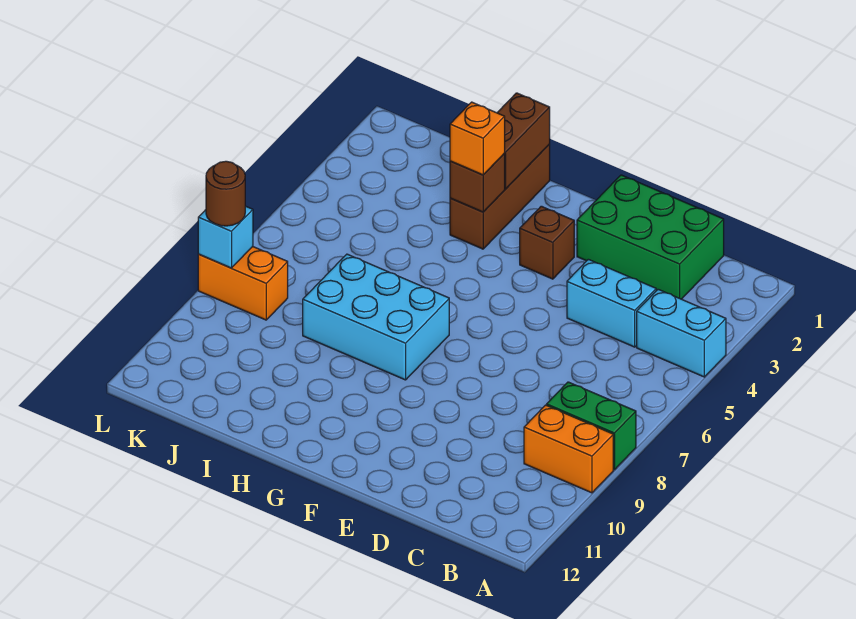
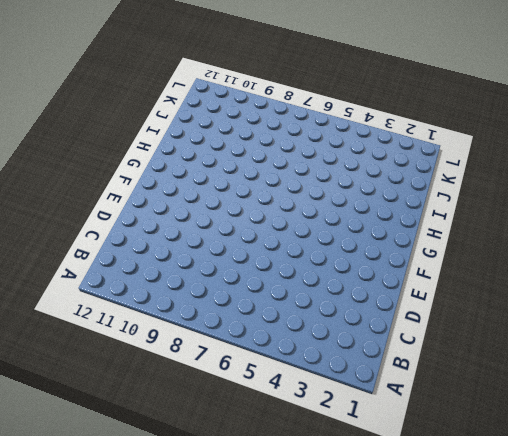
none -> cyan brick A4:B4 level 1
none -> green brick A8:B8 level 1
none -> orange brick A9:B9 level 1

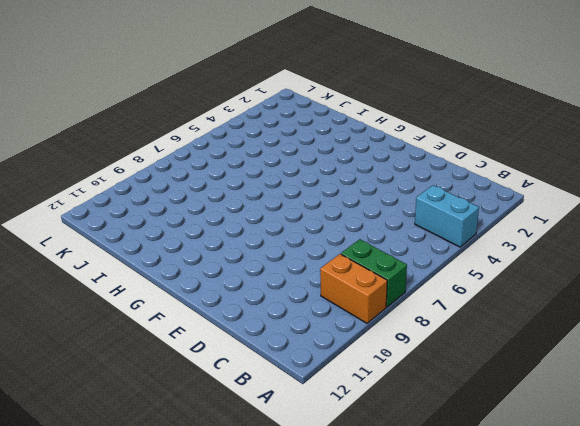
none -> green brick C1:E2 level 1
none -> cyan brick C4:D4 level 1
none -> brown brick F3 level 1

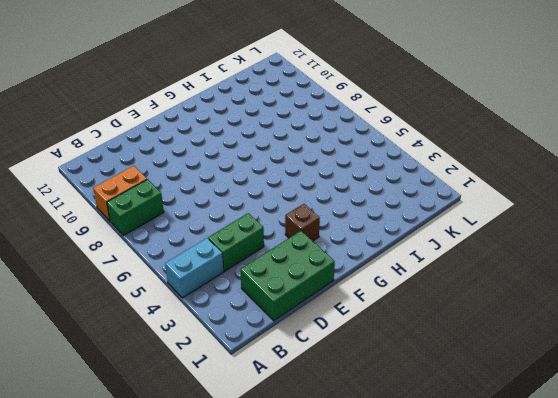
green brick C4:D4 level 1 -> cyan brick C4:D4 level 1
none -> cyan brick G7:I8 level 1
none -> brown brick H1:H3 level 1
none -> orange brick K8:L8 level 1

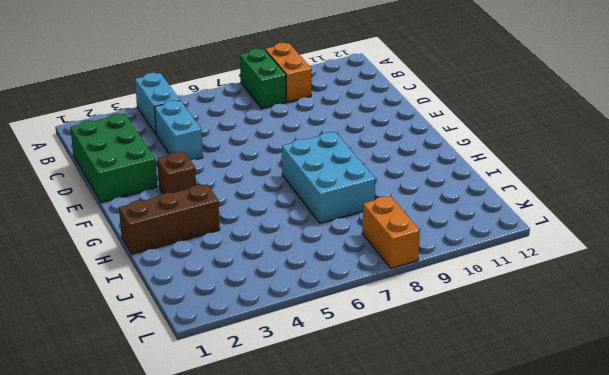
none -> brown brick H1:H2 level 2
none -> brown brick H3 level 2
none -> cyan brick L8 level 2

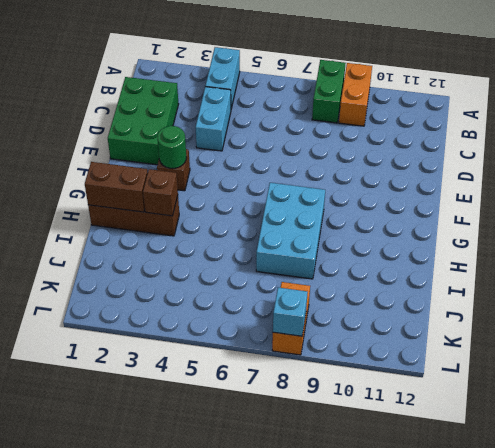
green round brick F3 level 2 -> none
none -> orange brick H3 level 3
none -> brown round brick L8 level 3

